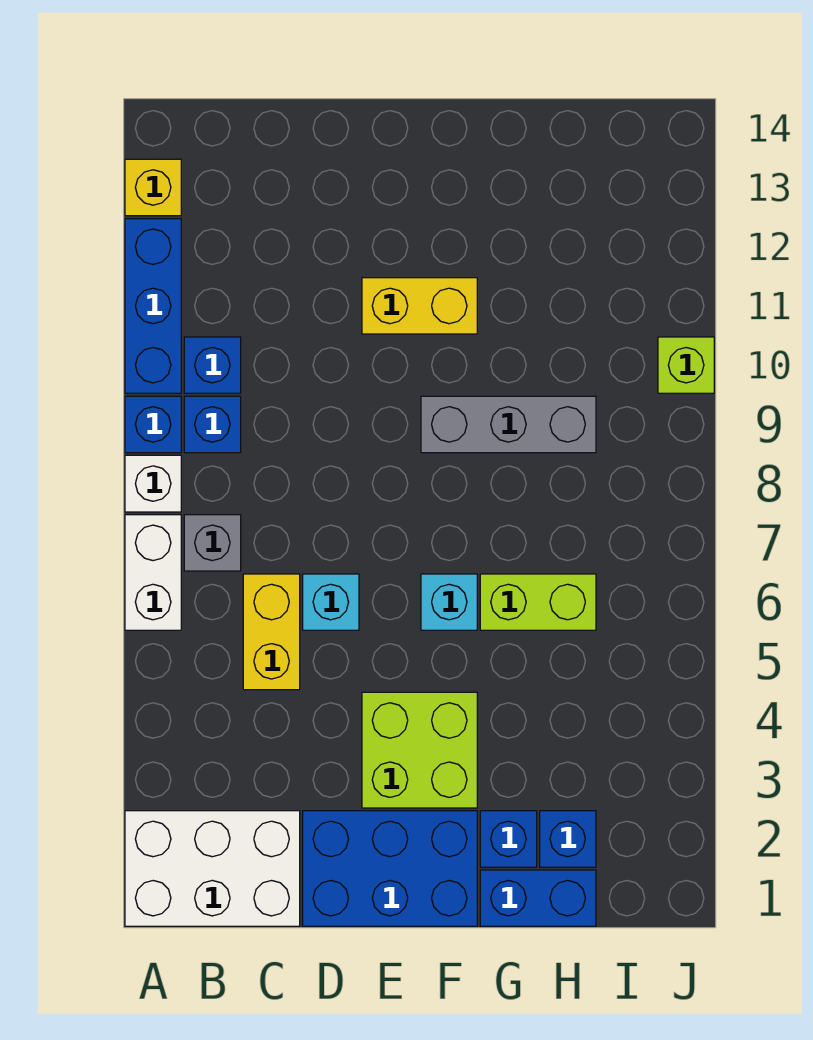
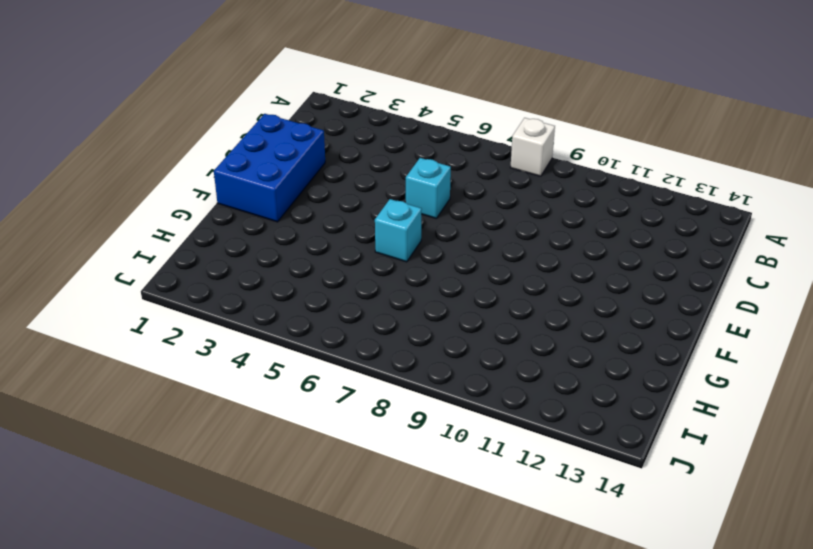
none -> white brick A1:C2 level 1
none -> white brick A6:A7 level 1
none -> blue brick A9 level 1

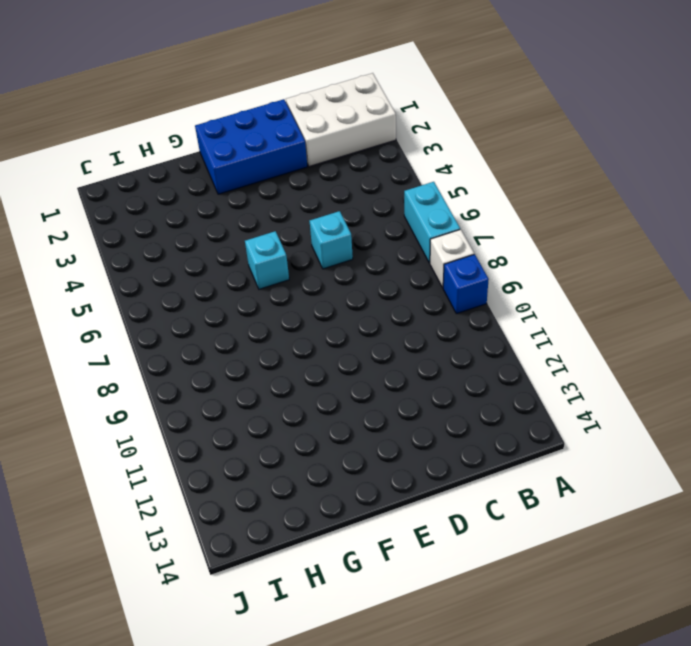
cyan brick A6:A7 level 1 -> white brick A6:A7 level 1
none -> blue brick A10:A12 level 1
none -> yellow brick A13 level 1
none -> grey brick B7 level 1

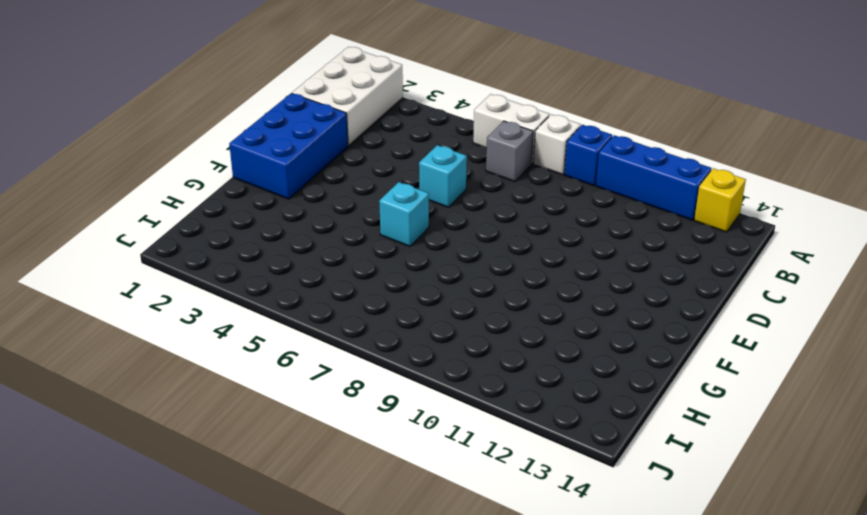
none -> blue brick B9 level 1
none -> blue brick B10 level 1
none -> yellow brick C5:C6 level 1

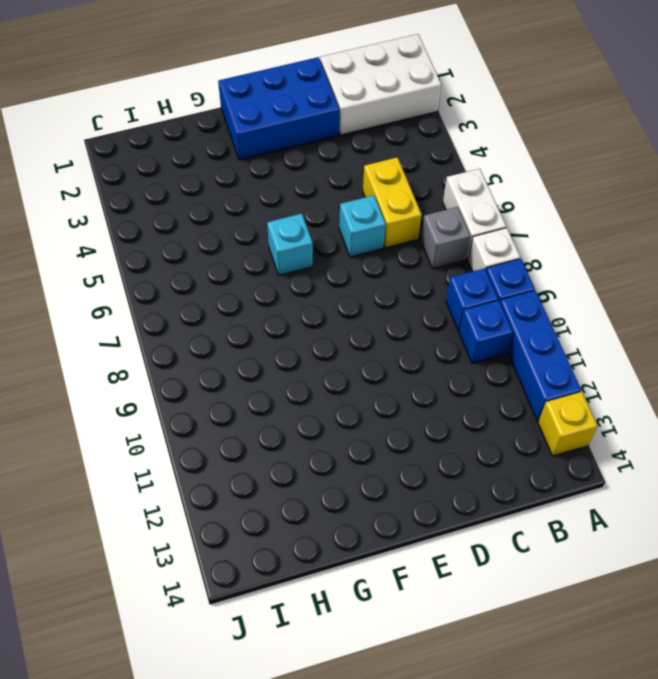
none -> lime brick E3:F4 level 1
none -> yellow brick E11:F11 level 1
none -> grey brick F9:H9 level 1

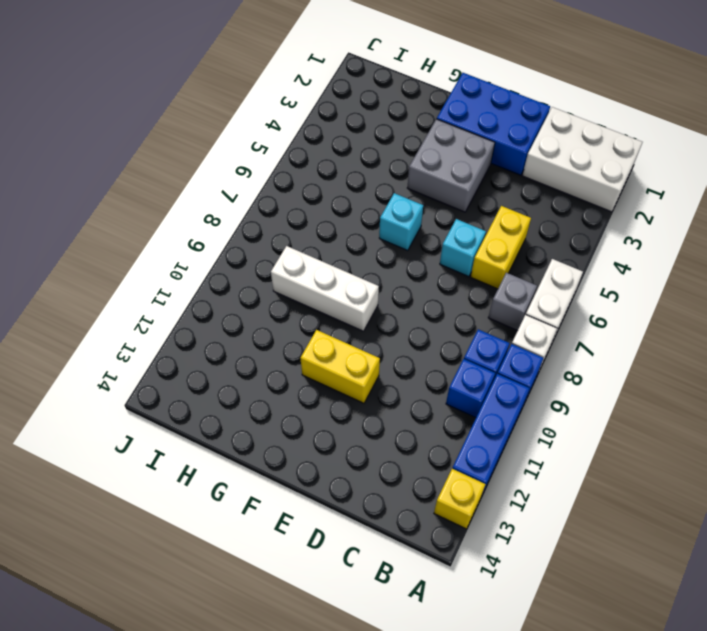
grey brick E3:F4 level 1 -> lime brick E3:F4 level 1
white brick F9:H9 level 1 -> grey brick F9:H9 level 1
none -> blue brick G1:H1 level 1
none -> blue brick G2 level 1
none -> lime brick G6:H6 level 1

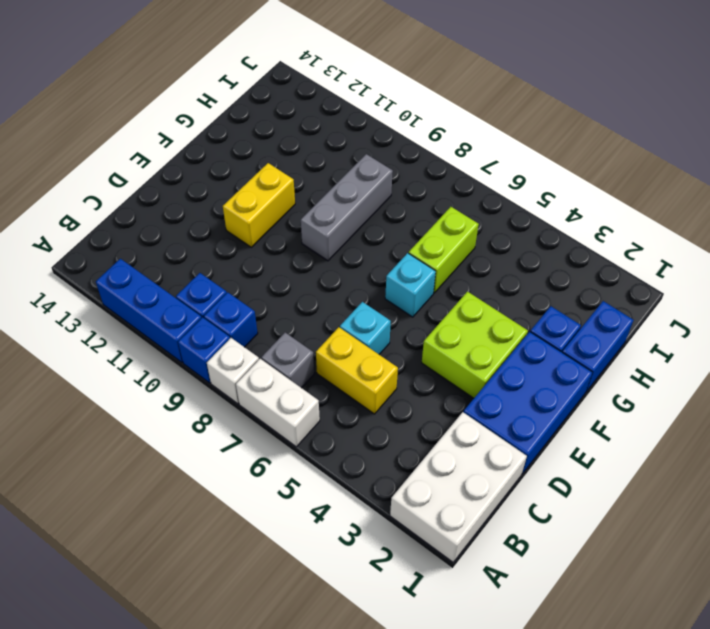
none -> yellow brick A13 level 1
none -> blue brick H2 level 1
none -> lime brick J10 level 1

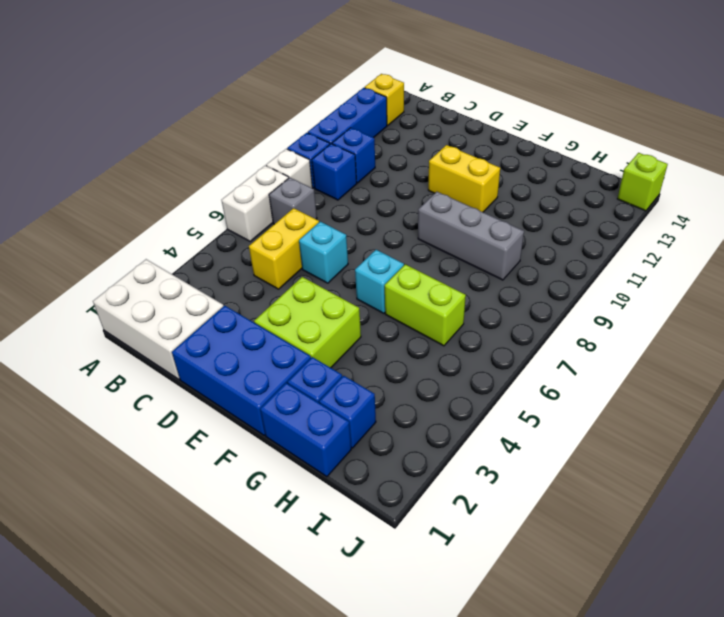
lime brick J14 level 1 -> lime brick J10 level 1

